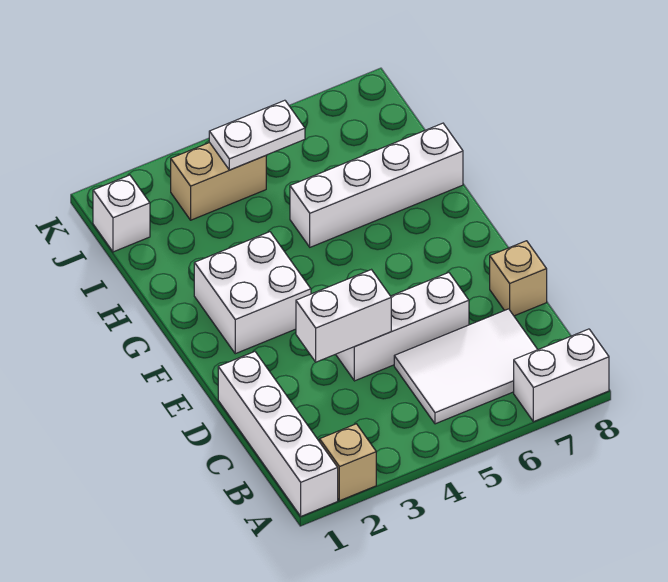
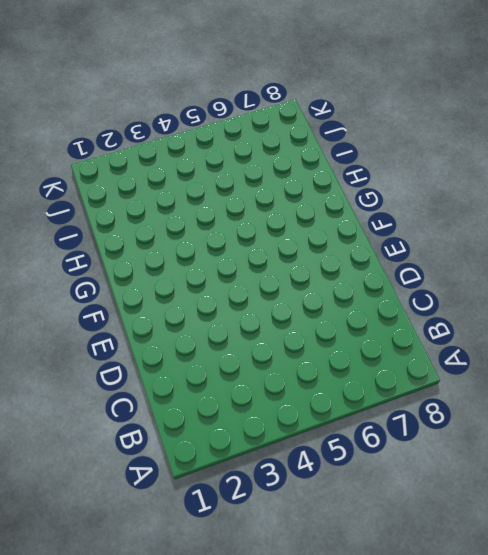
none -> white brick A1:D1 level 1
none -> tan brick A2 level 1
none -> white brick A7:A8 level 1

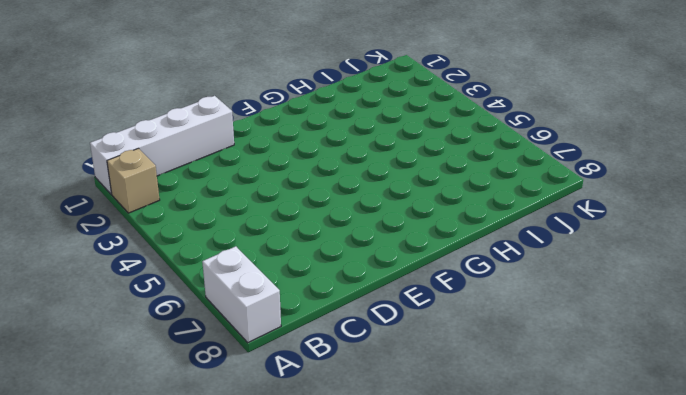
none -> white tile B5:C7 level 1
none -> white brick D4:D6 level 1
none -> tan brick D8 level 1

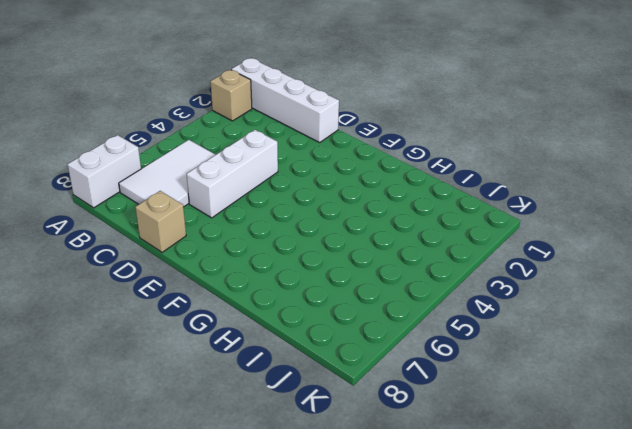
none -> white brick F2:G3 level 1
none -> white brick H5:H8 level 1
none -> white brick J1 level 1

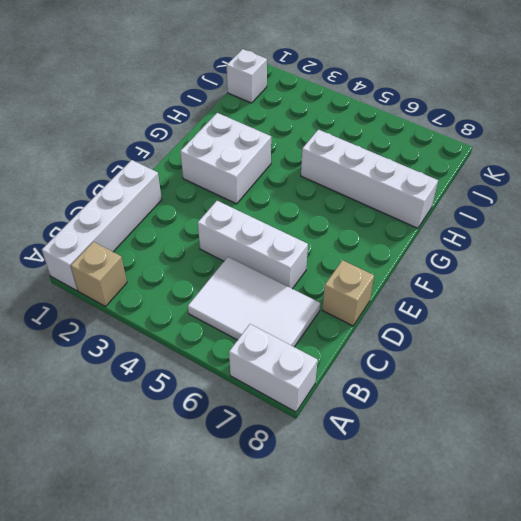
none -> tan brick J3:J4 level 1
none -> white brick D3:D4 level 2
none -> white plate J4:J5 level 2

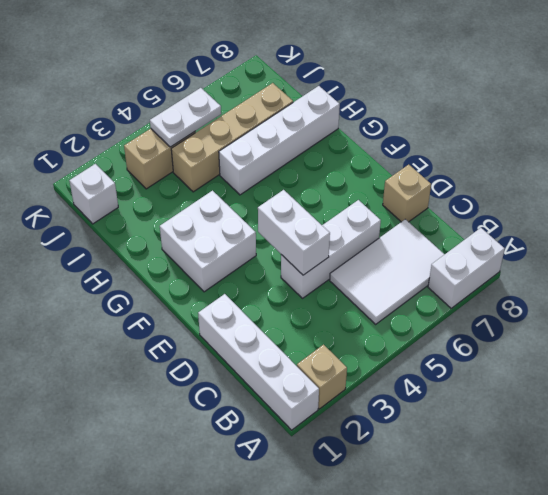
white brick D4:E4 level 2 -> white brick D3:D4 level 2
tan brick I4:I7 level 1 -> none

